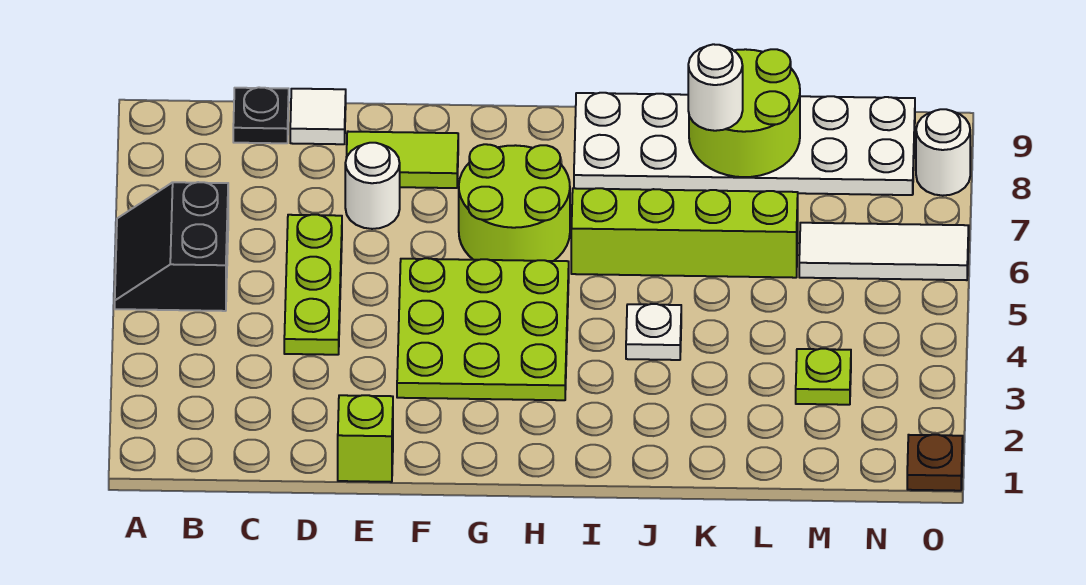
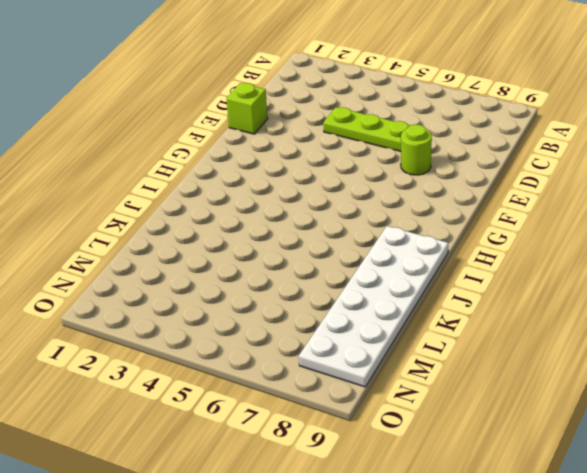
lime round brick E7 level 1 -> white round brick E7 level 1
none -> black slope A5:B6 level 1 top B
none -> black plate C9 level 1
none -> white tile D9 level 1

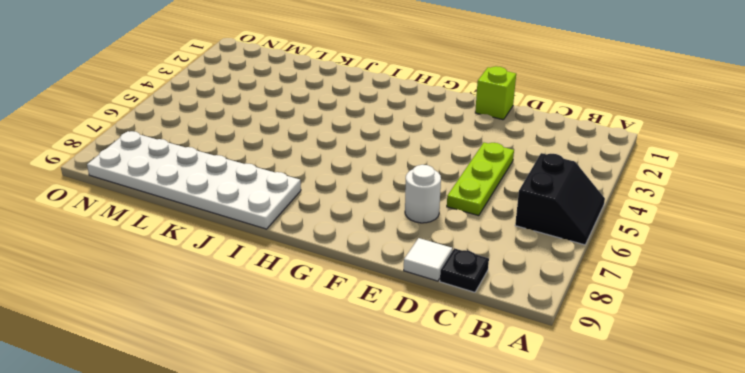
none -> lime tile E8:F8 level 1
none -> lime plate F3:H5 level 1
none -> lime round brick G6:H7 level 1

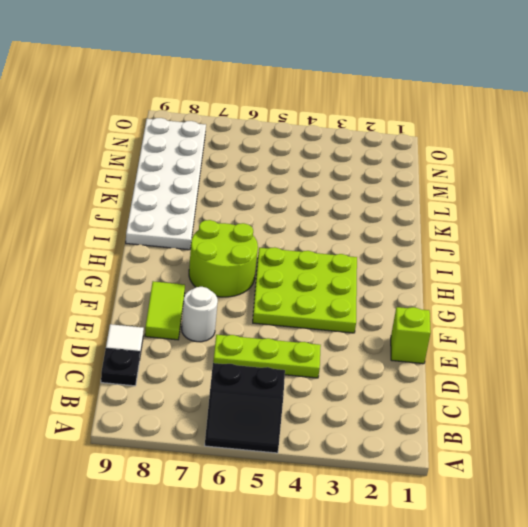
none -> lime brick I6:L6 level 1
none -> white plate J4 level 1
none -> lime plate M3 level 1

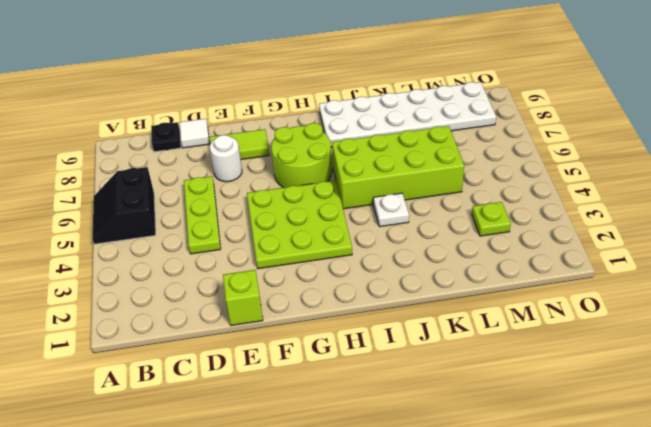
lime brick I5:L6 level 1 -> lime brick I6:L6 level 1
none -> white tile M6:O6 level 1
none -> brown plate O1 level 1
none -> white round brick O8 level 1

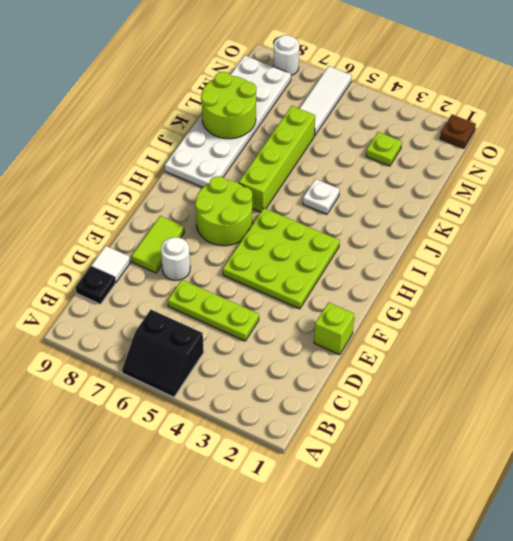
none -> white round brick K8 level 3

